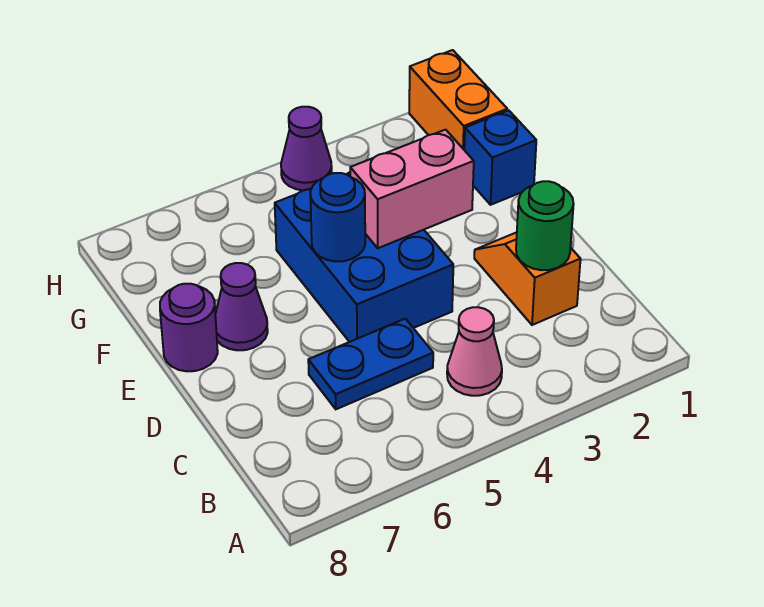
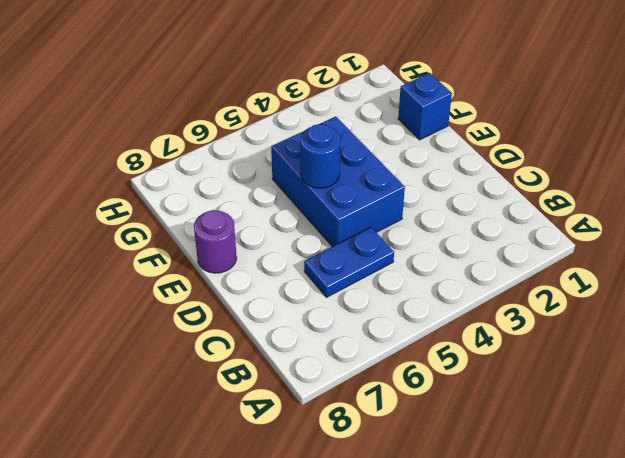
none -> pink cone B4 level 1
none -> orange slope C2:D2 level 1 top C
none -> purple cone E7 level 1

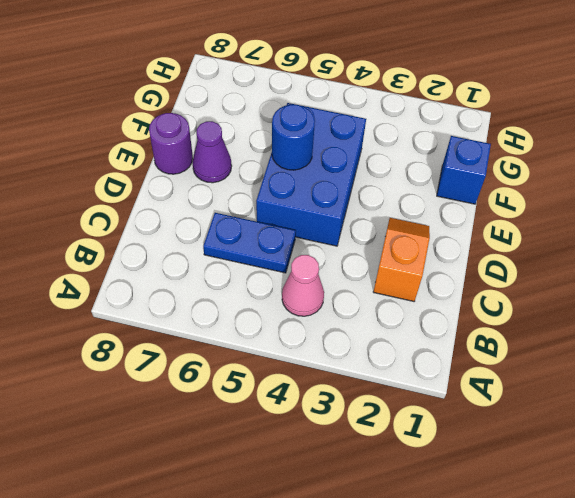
none -> orange brick G1:H1 level 1
none -> purple cone H4 level 1
none -> green round brick C2 level 2

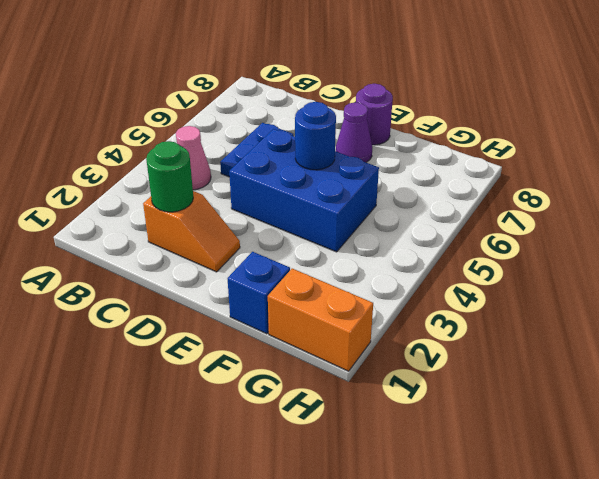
none -> purple cone H4 level 1
none -> pink brick E3:E4 level 2

